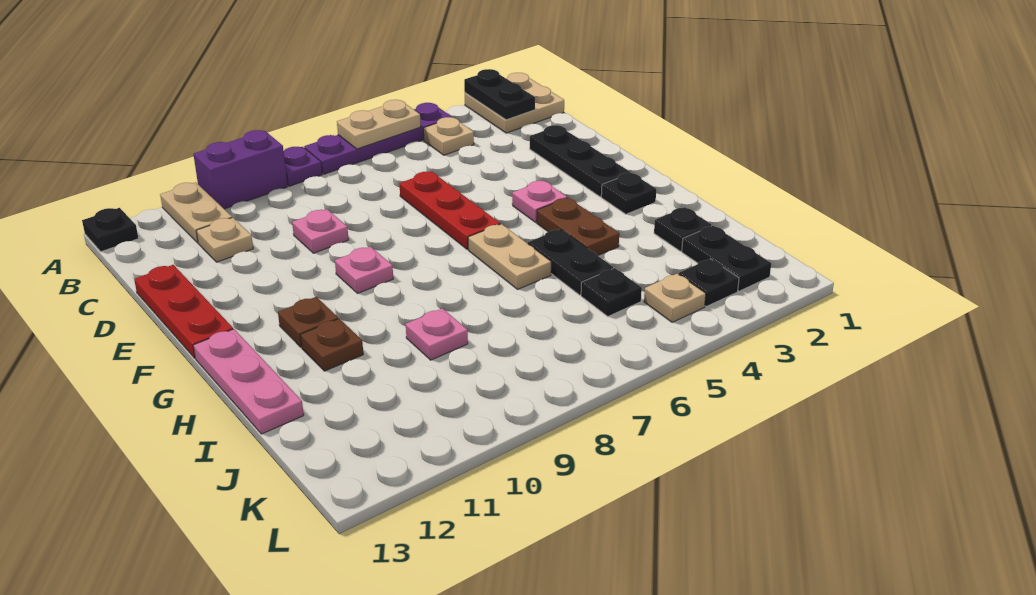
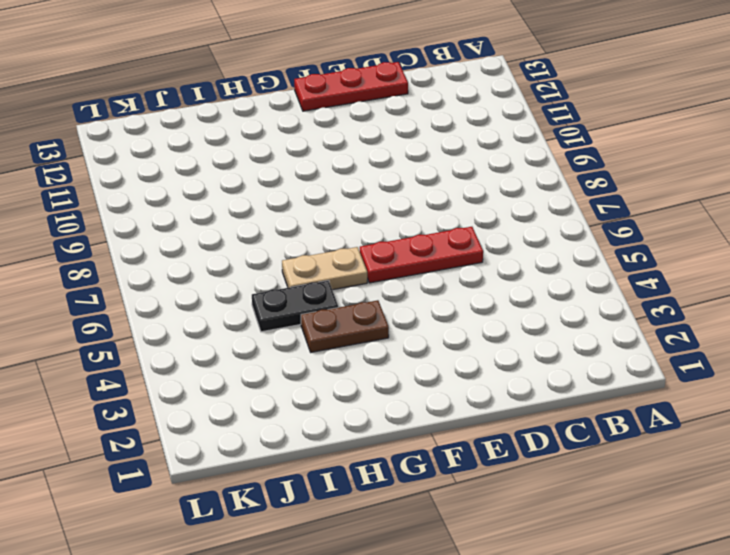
none -> tan plate A1:B2 level 1
none -> purple plate A4:A7 level 1
none -> purple plate A8 level 1

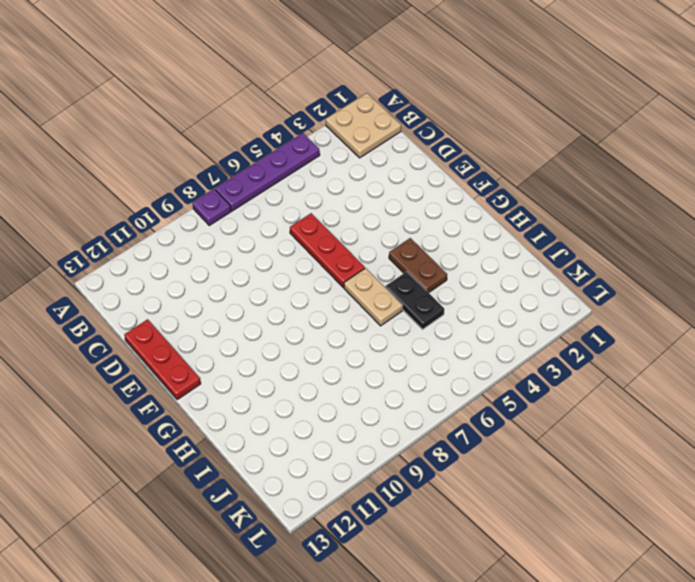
none -> purple brick A9:A10 level 1
none -> tan plate A11:B11 level 1
none -> black plate A13 level 1

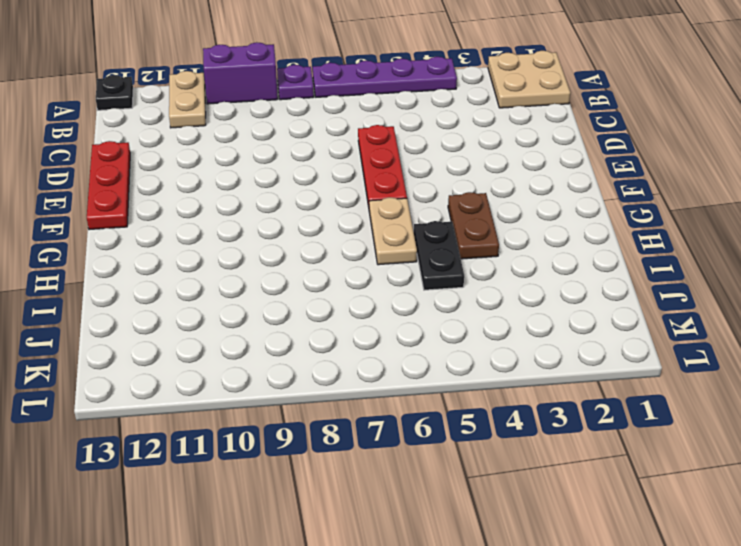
none -> tan plate B4 level 1
none -> tan plate C11 level 1
none -> black plate D2:F2 level 1

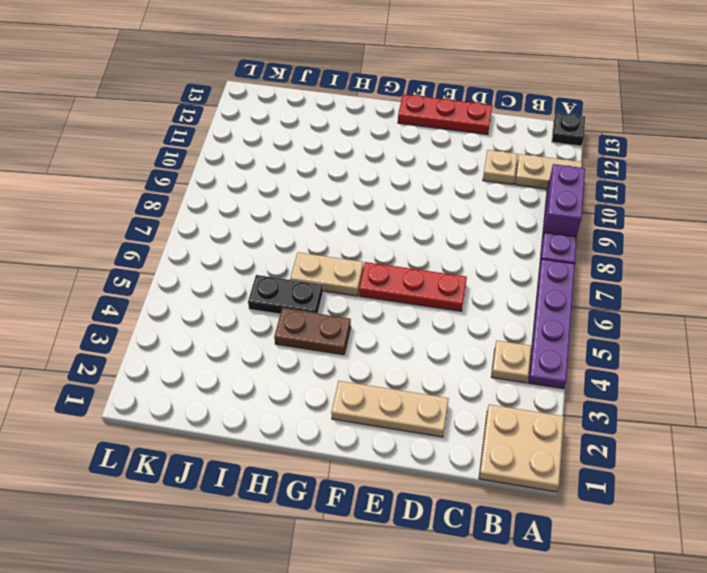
tan plate D2:F2 level 1 -> black plate D2:F2 level 1
none -> pink plate D9 level 1
none -> pink plate F4 level 1
none -> pink plate F9 level 1

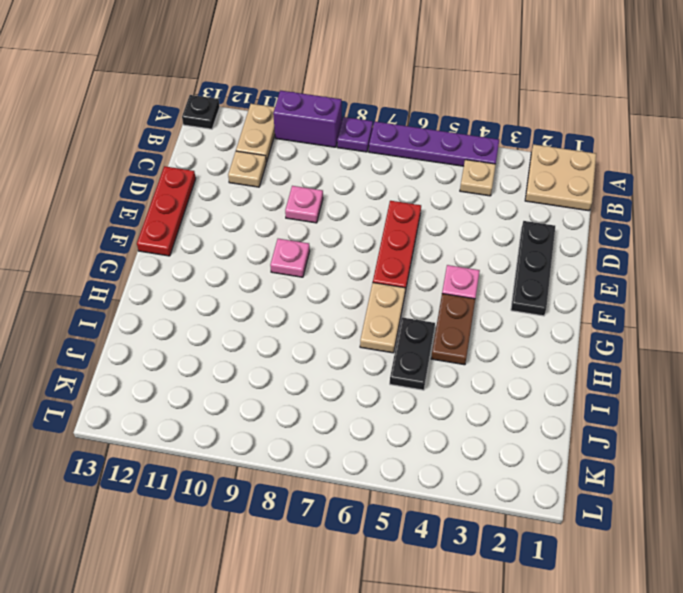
none -> black plate G2 level 1
none -> brown plate G11 level 1
none -> pink plate G13:I13 level 1

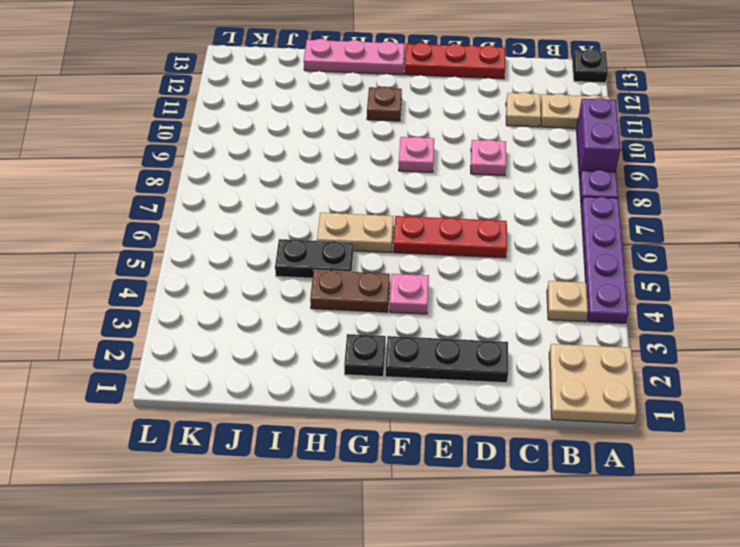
none -> brown plate H11 level 1
none -> black plate I2 level 1
none -> pink plate I9 level 1

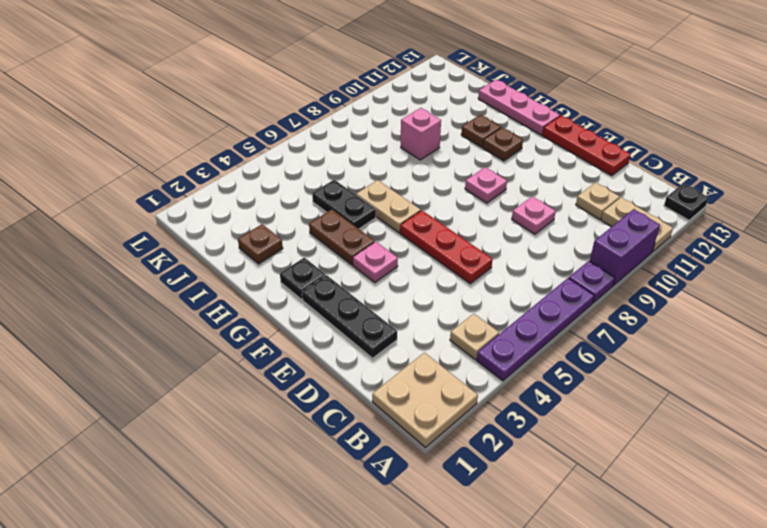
brown plate I2 level 1 -> black plate I2 level 1
pink brick I9 level 1 -> pink plate I9 level 1
none -> black plate J2:K2 level 1
none -> black plate J5 level 1
none -> black plate K3 level 1

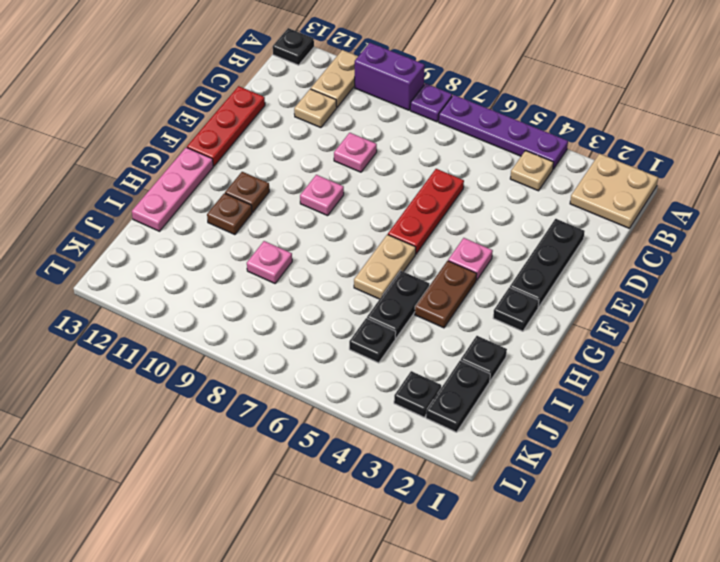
none -> tan plate K4 level 1
none -> black plate A2:B2 level 2
none -> tan plate A5:A6 level 2

